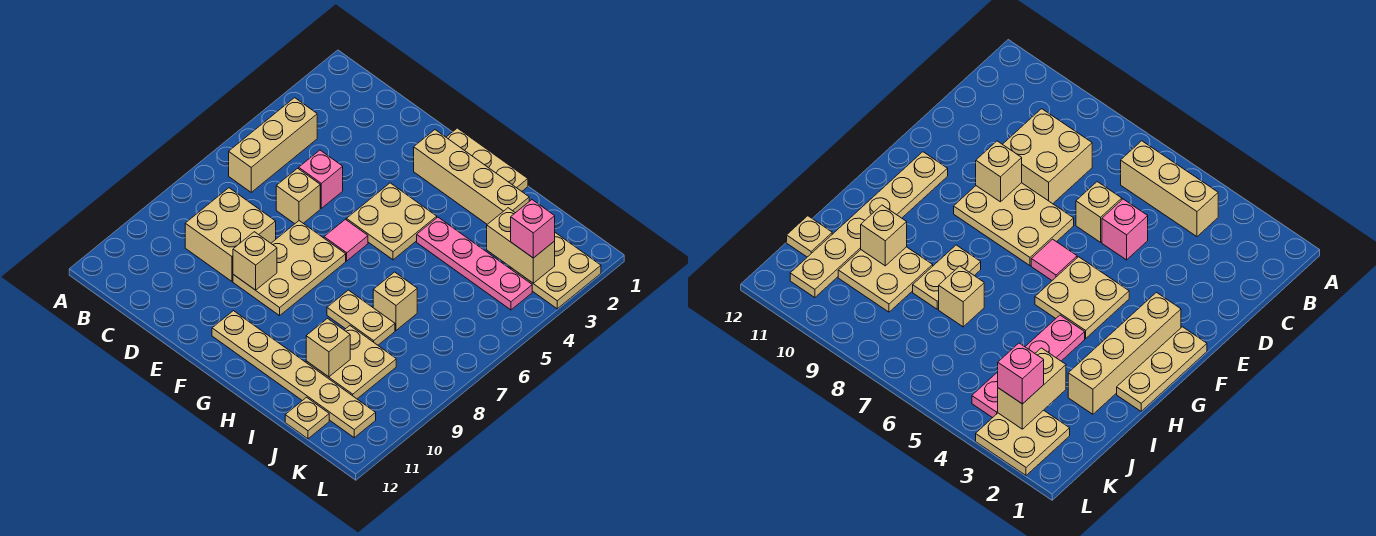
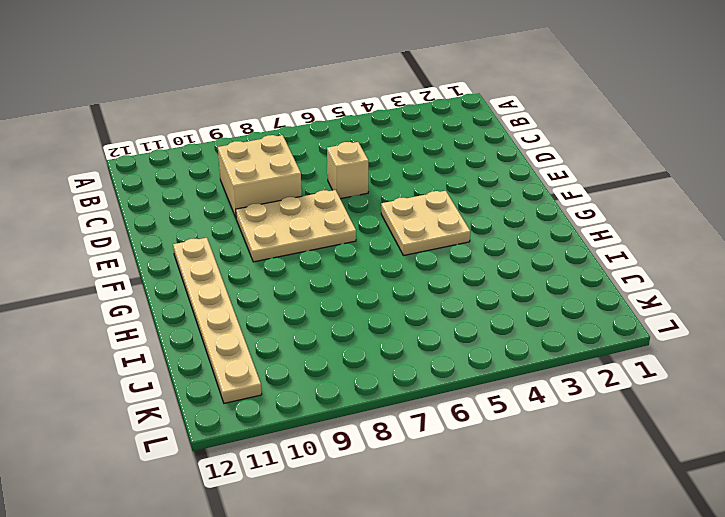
none -> tan brick B4:B6 level 1
none -> pink brick D5 level 1
none -> tan plate F1:H1 level 1

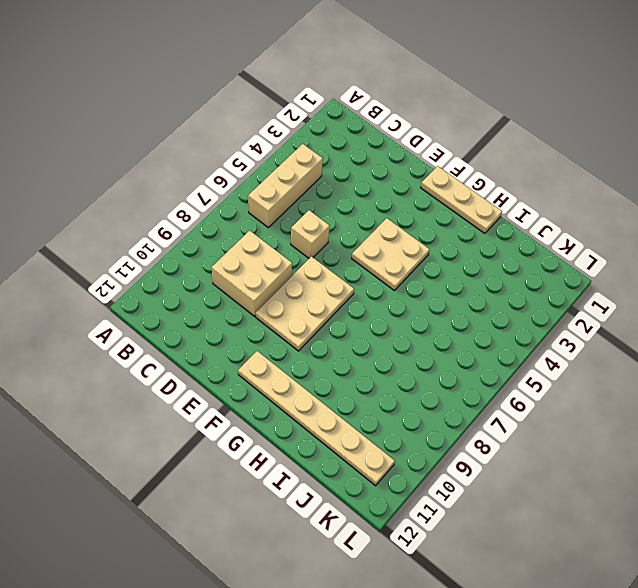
none -> pink brick D5 level 1
none -> tan brick F2:I2 level 1
none -> pink tile F6 level 1

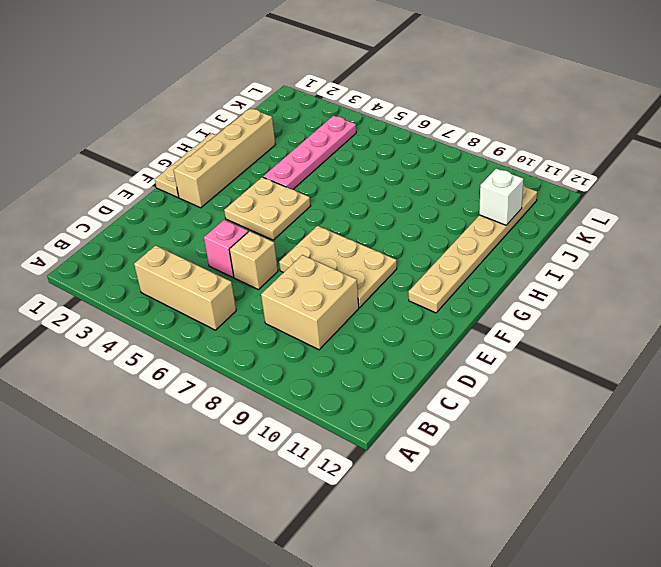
white brick J11 level 2 -> none
none -> pink tile F6 level 1
none -> tan plate H8:I8 level 1
none -> tan brick I7 level 1

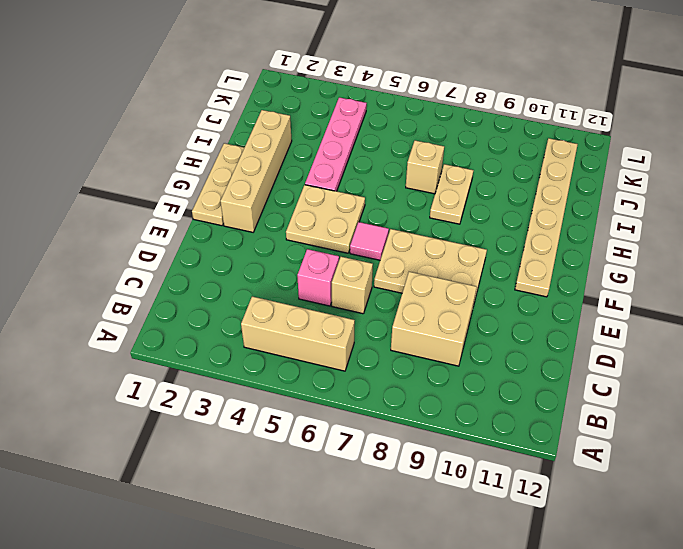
none -> tan plate I9:J10 level 1
none -> tan plate J12 level 1
none -> tan plate K2:L3 level 1

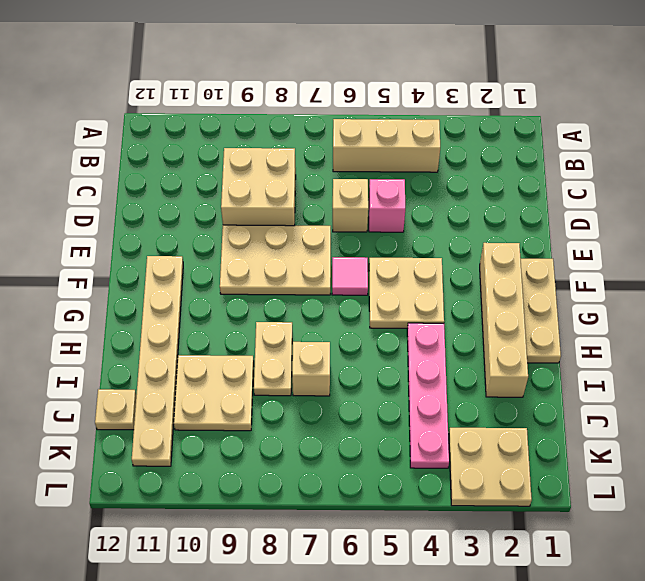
none -> tan brick E9 level 2
none -> tan brick I10 level 2
none -> tan brick J3:K3 level 2

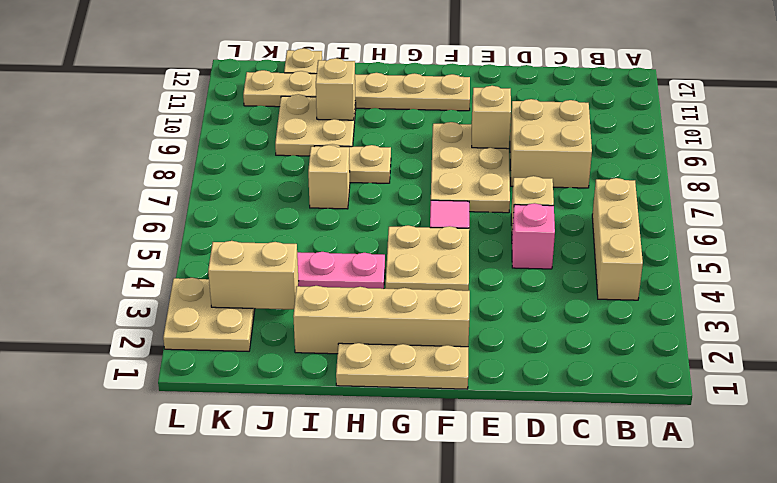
none -> pink brick K3 level 3

